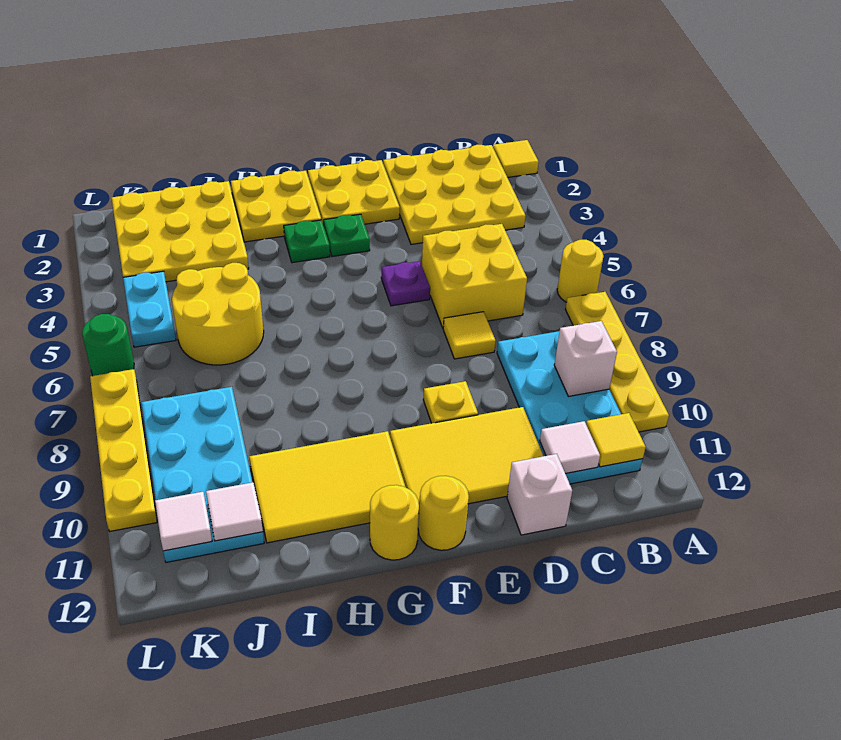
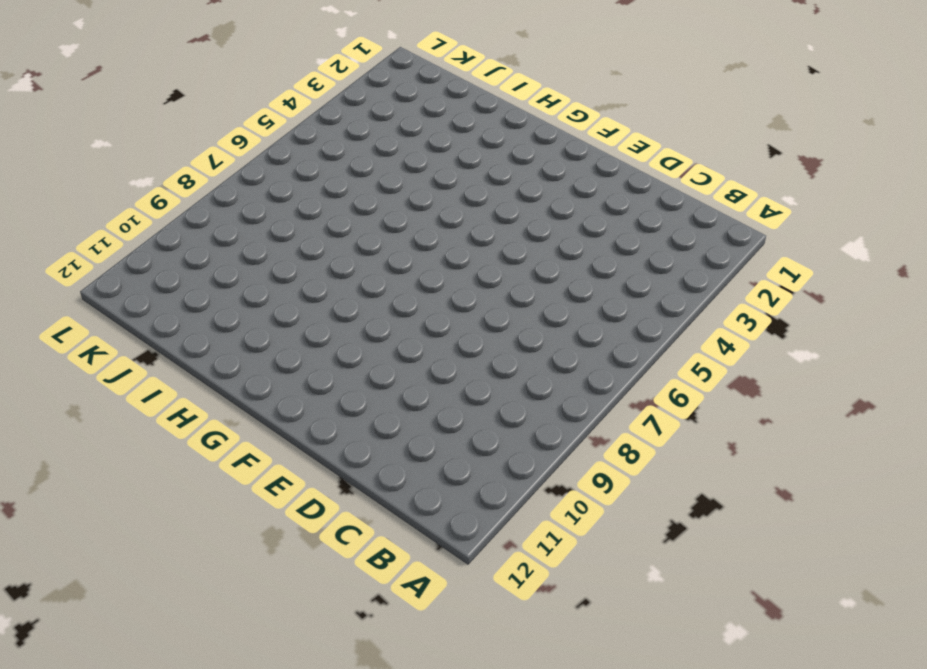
none -> yellow tile A1 level 1
none -> yellow round brick A6 level 1
none -> yellow plate A7:A10 level 1

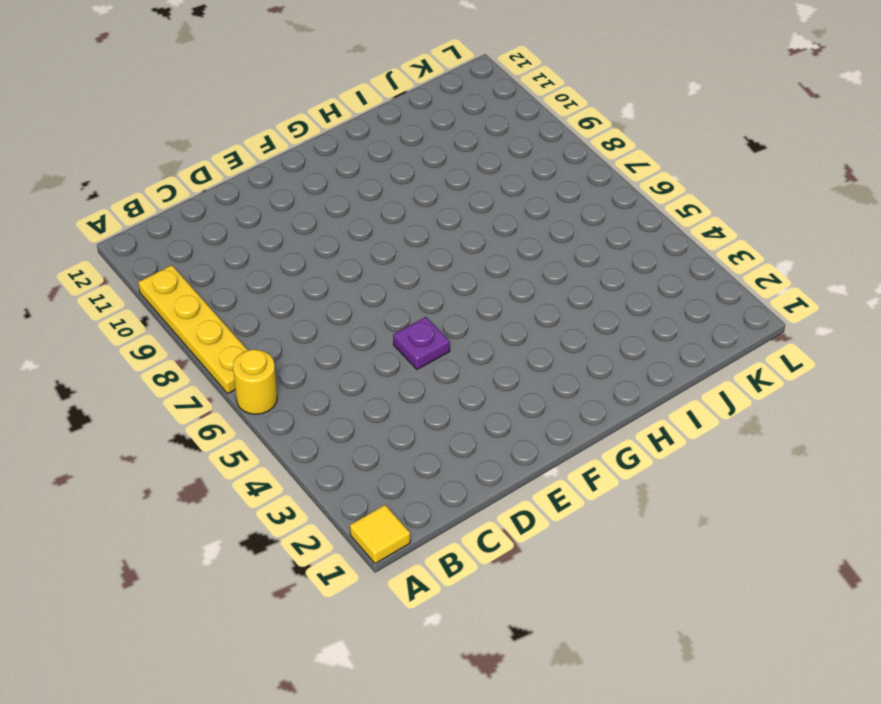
none -> yellow plate B1:D3 level 1
none -> cyan plate B8:C11 level 1
none -> yellow brick C5:D6 level 1

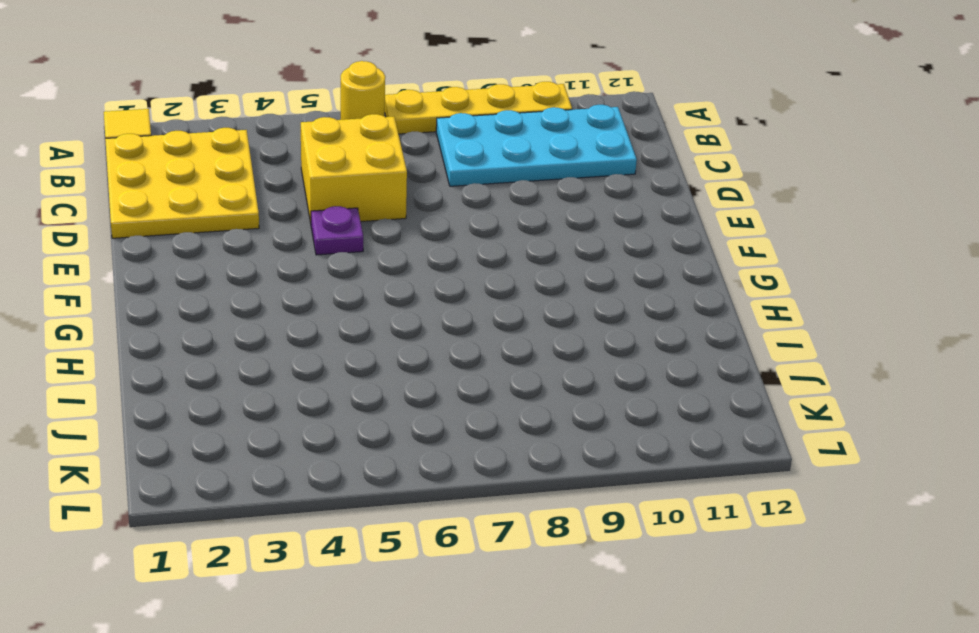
none -> yellow tile D7 level 1
none -> yellow tile D10:F11 level 1
none -> white brick D12 level 1

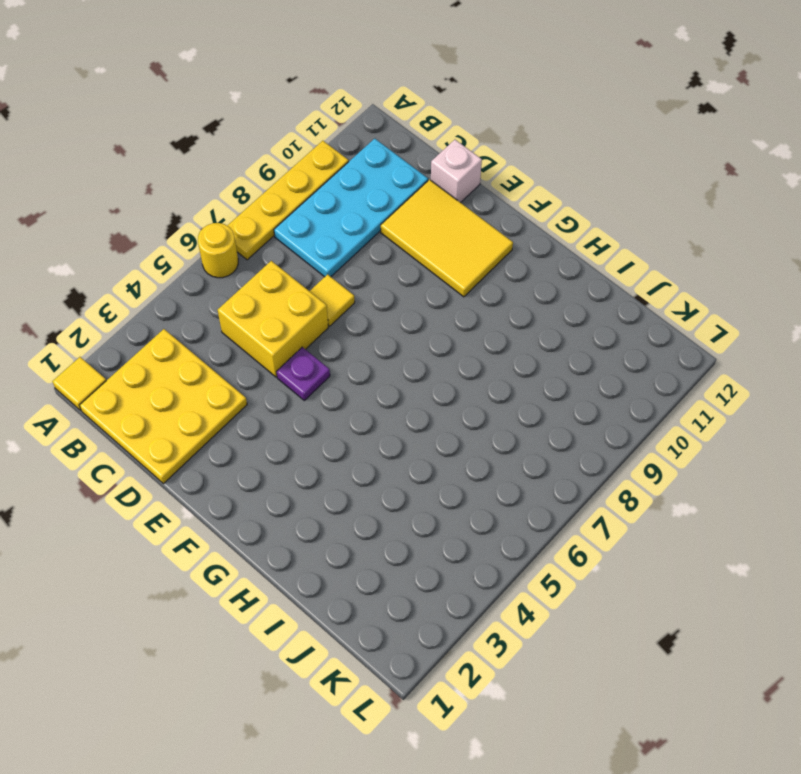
none -> yellow plate E1:F2 level 1
none -> yellow plate E9 level 1
none -> green plate F3 level 1

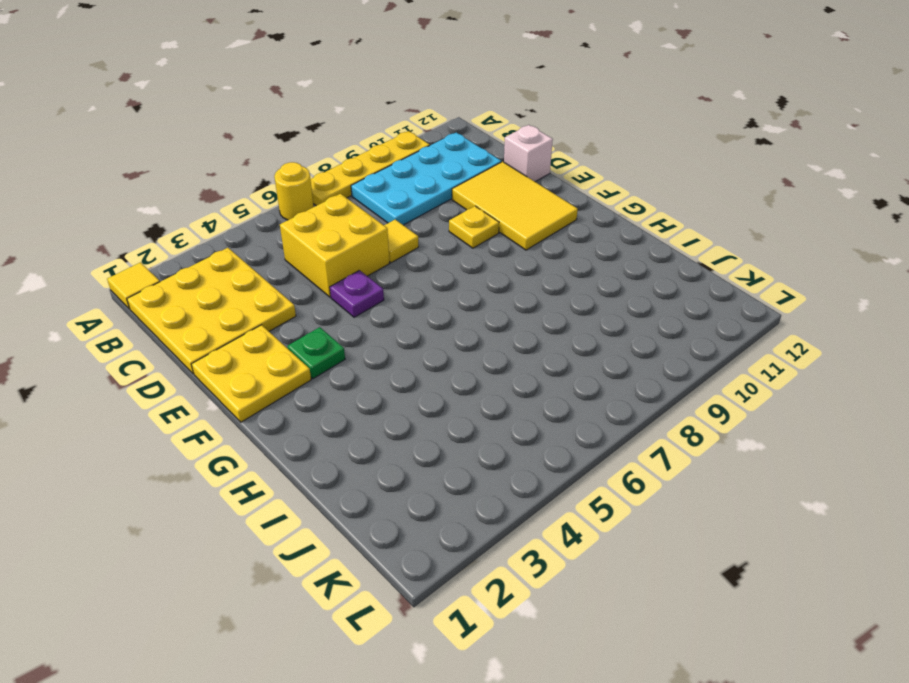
none -> yellow round brick F12 level 1
none -> yellow plate G1:H2 level 1
none -> green plate G3 level 1

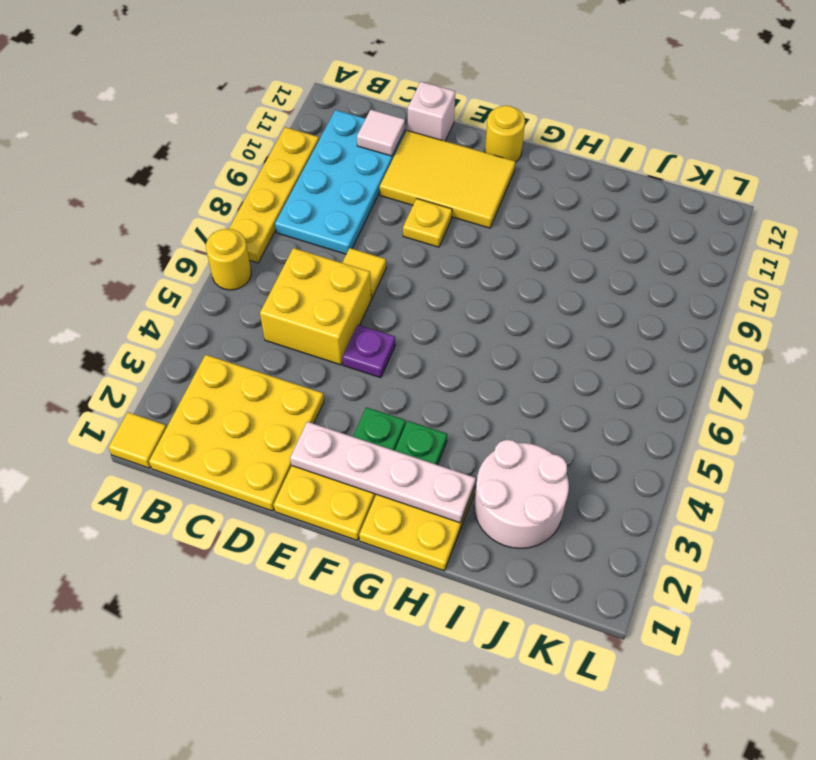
white plate E2:H2 level 2 -> none
white round brick I2:J3 level 1 -> yellow plate I1:K3 level 1
none -> yellow tile G10:I11 level 1
none -> yellow round brick G12 level 1
none -> yellow round brick I5:J6 level 1

